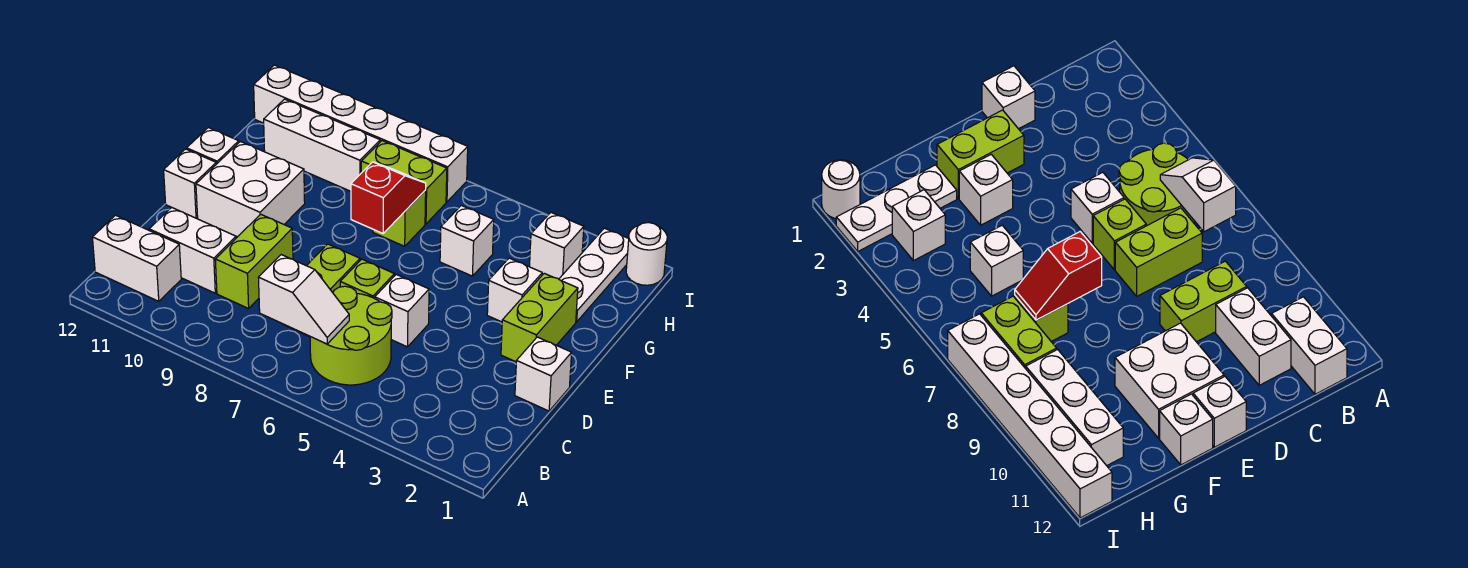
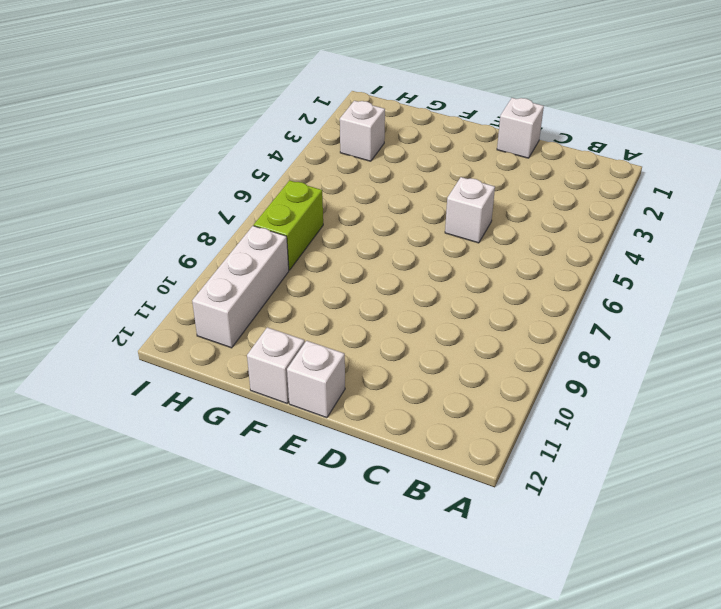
none -> lime round brick B5:C6 level 1
none -> white brick B11:B12 level 1
none -> lime brick C7:D7 level 1

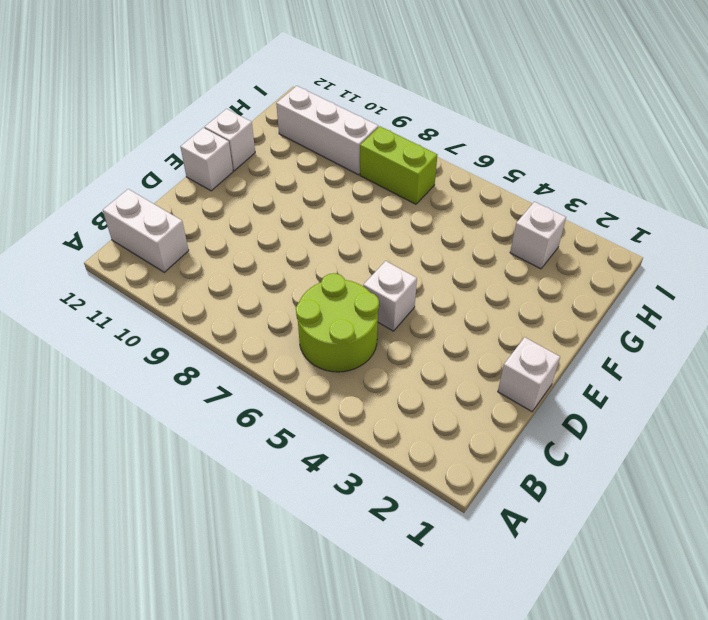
none -> lime brick C7:D7 level 1
none -> lime brick C9:D9 level 1
none -> white brick C10:C11 level 1

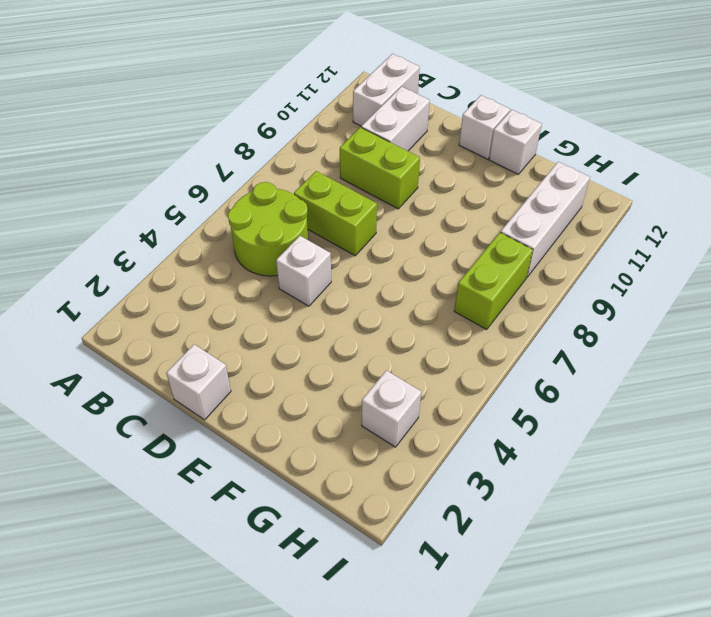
none -> lime brick D6 level 1
none -> lime brick E2:F2 level 1
none -> white brick E10:F11 level 1

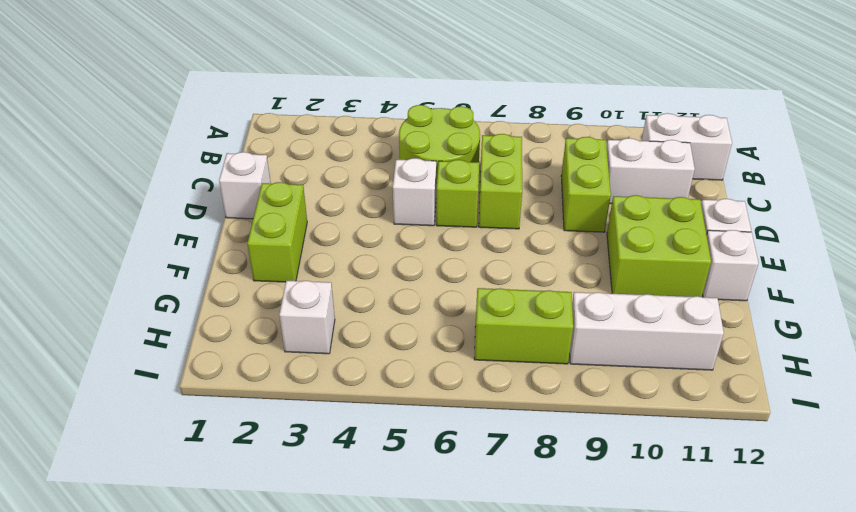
lime brick E10:F11 level 1 -> white brick E10:F11 level 1
none -> white brick F3 level 1
none -> white plate G2:I2 level 1
none -> white brick G5 level 1

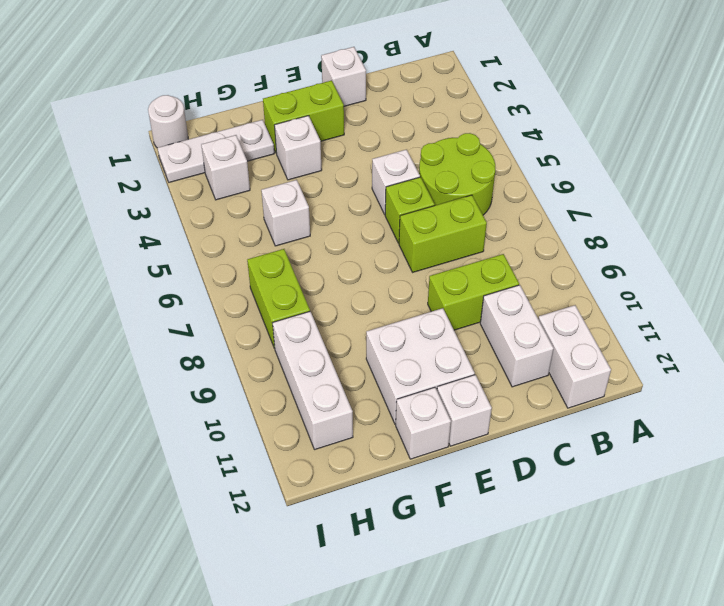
none -> lime brick G7 level 1
none -> white brick I7:I12 level 1
none -> white slope B6:B7 level 2 top 7

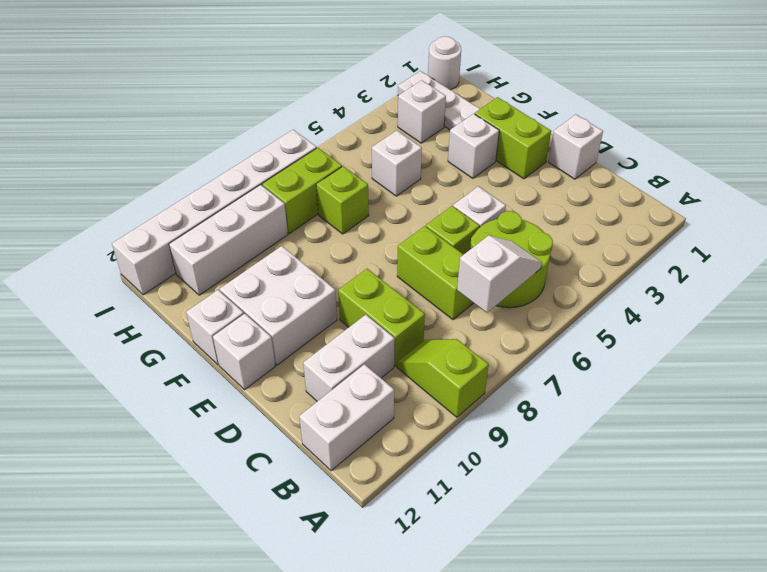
lime slope A9:B9 level 1 top A -> none
none -> red slope F7:G7 level 2 top F

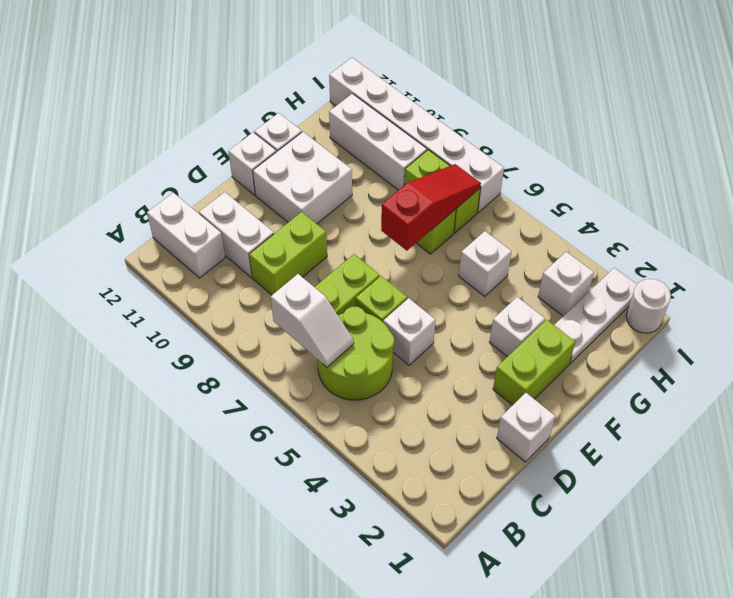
red slope F7:H7 level 2 top F -> red slope F7:G7 level 2 top F

